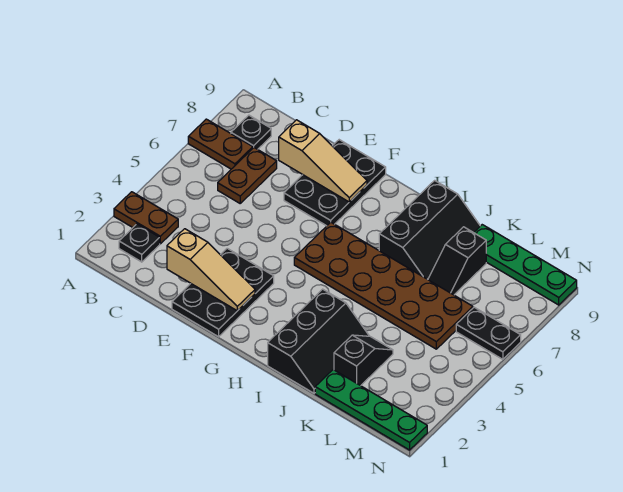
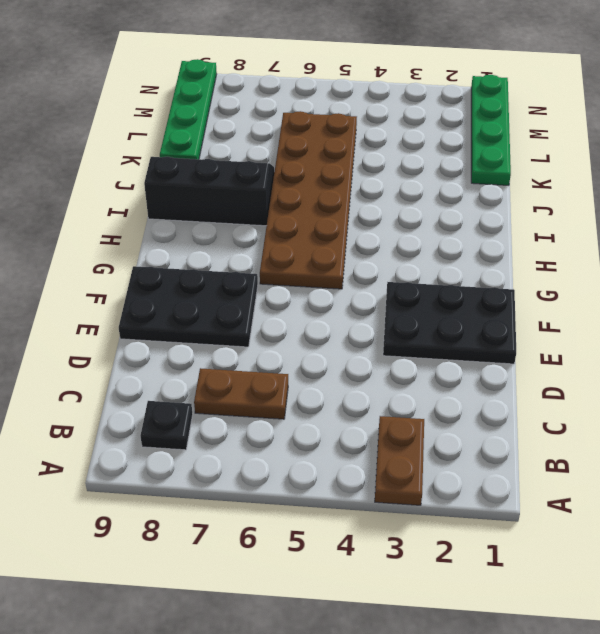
none -> brown plate A7:B7 level 1
none -> black plate B2 level 1
none -> black slope I1:J3 level 1 top I

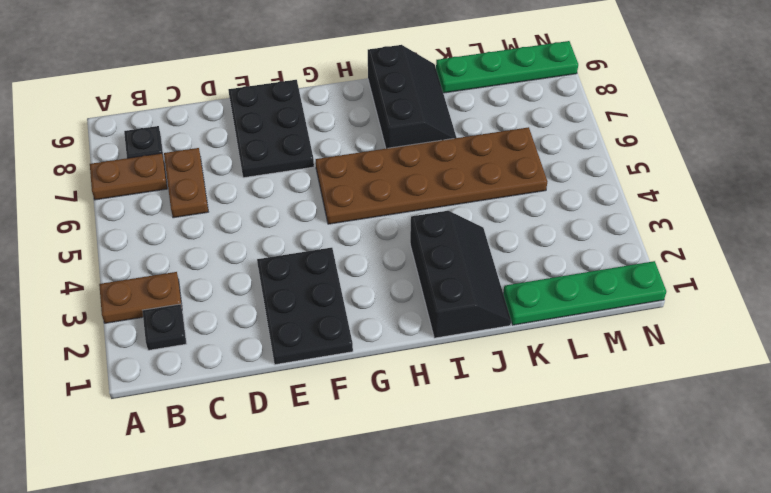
none -> black slope K2:K3 level 1 top 2
none -> black slope K7:K8 level 1 top 8
none -> black plate M6:N6 level 1

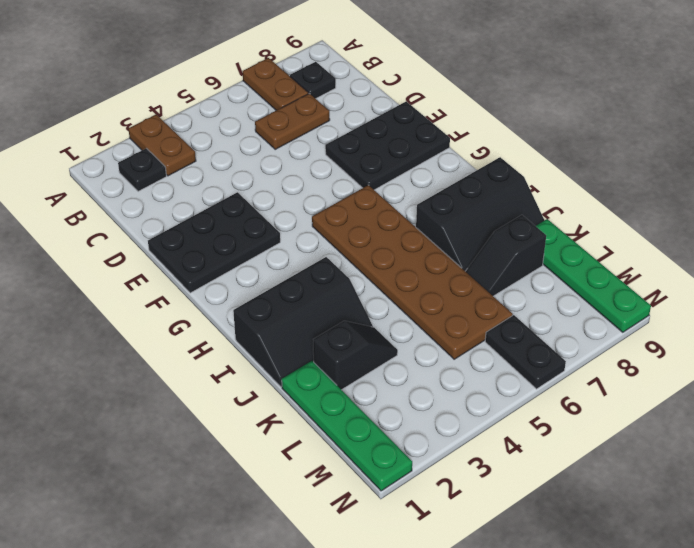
none -> tan slope D2:F2 level 2 top D
none -> tan slope D8:F8 level 2 top D

